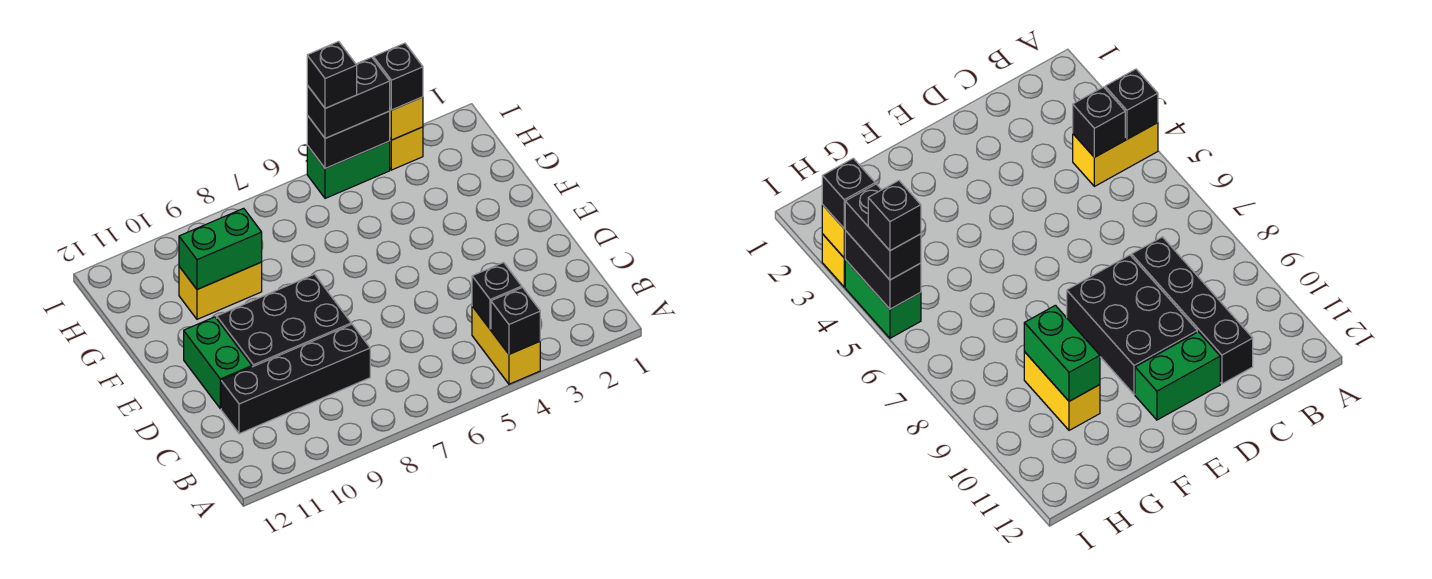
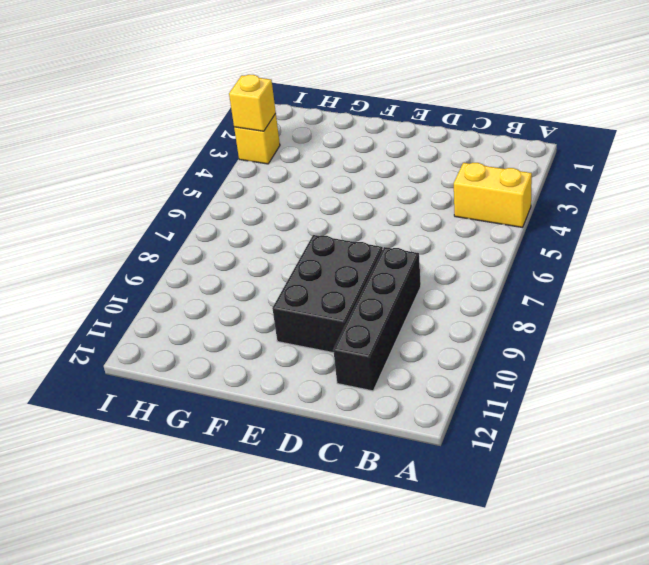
none -> green brick D11:E11 level 1
none -> yellow brick G9:G10 level 1
none -> green brick I4:I5 level 1

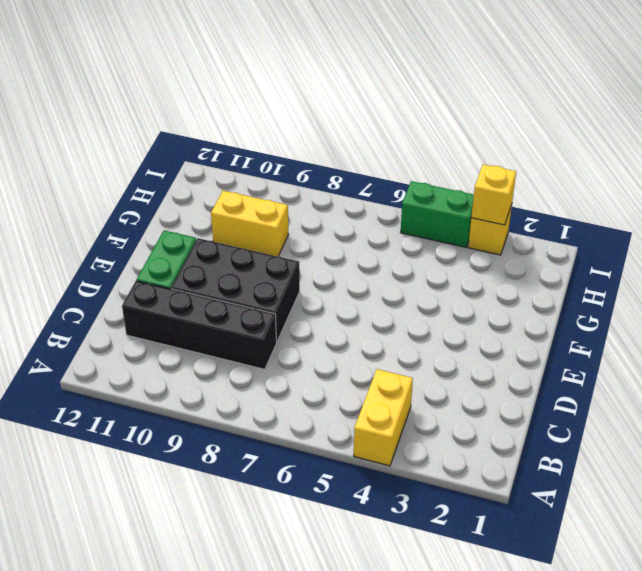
none -> black brick A4 level 2
none -> black brick B4 level 2
none -> green brick G9:G10 level 2

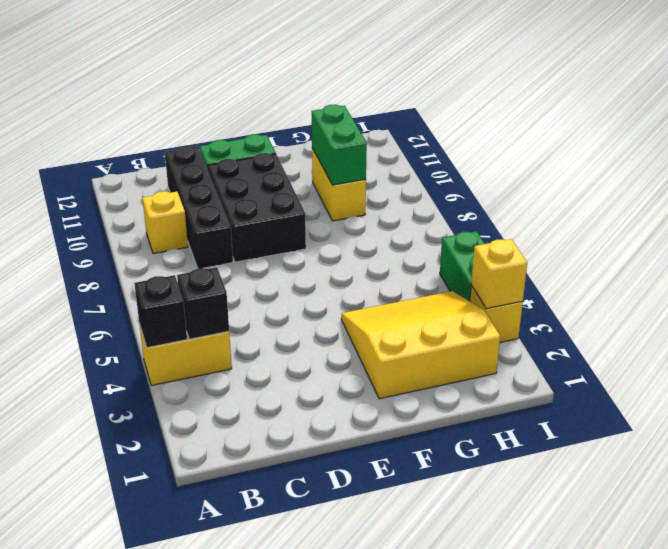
yellow brick B9 level 1 -> none
yellow slope F2:H4 level 1 top 2 -> none
none -> black brick I4:I5 level 2
none -> black brick I3 level 3
none -> black brick I4:I5 level 3

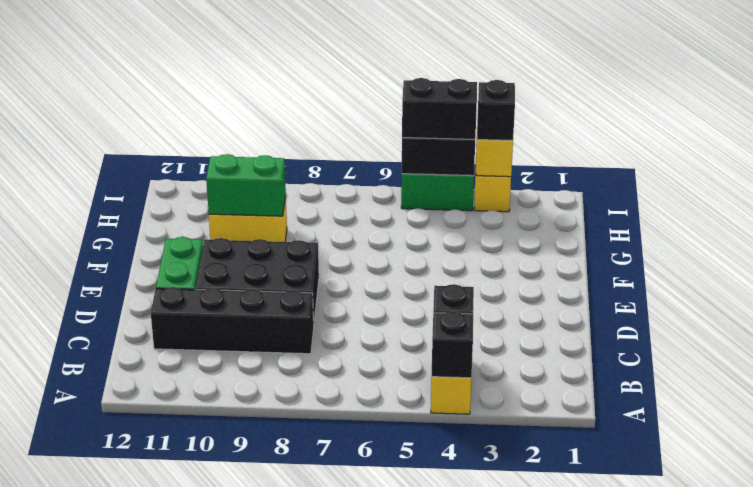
none -> black brick I5 level 4

